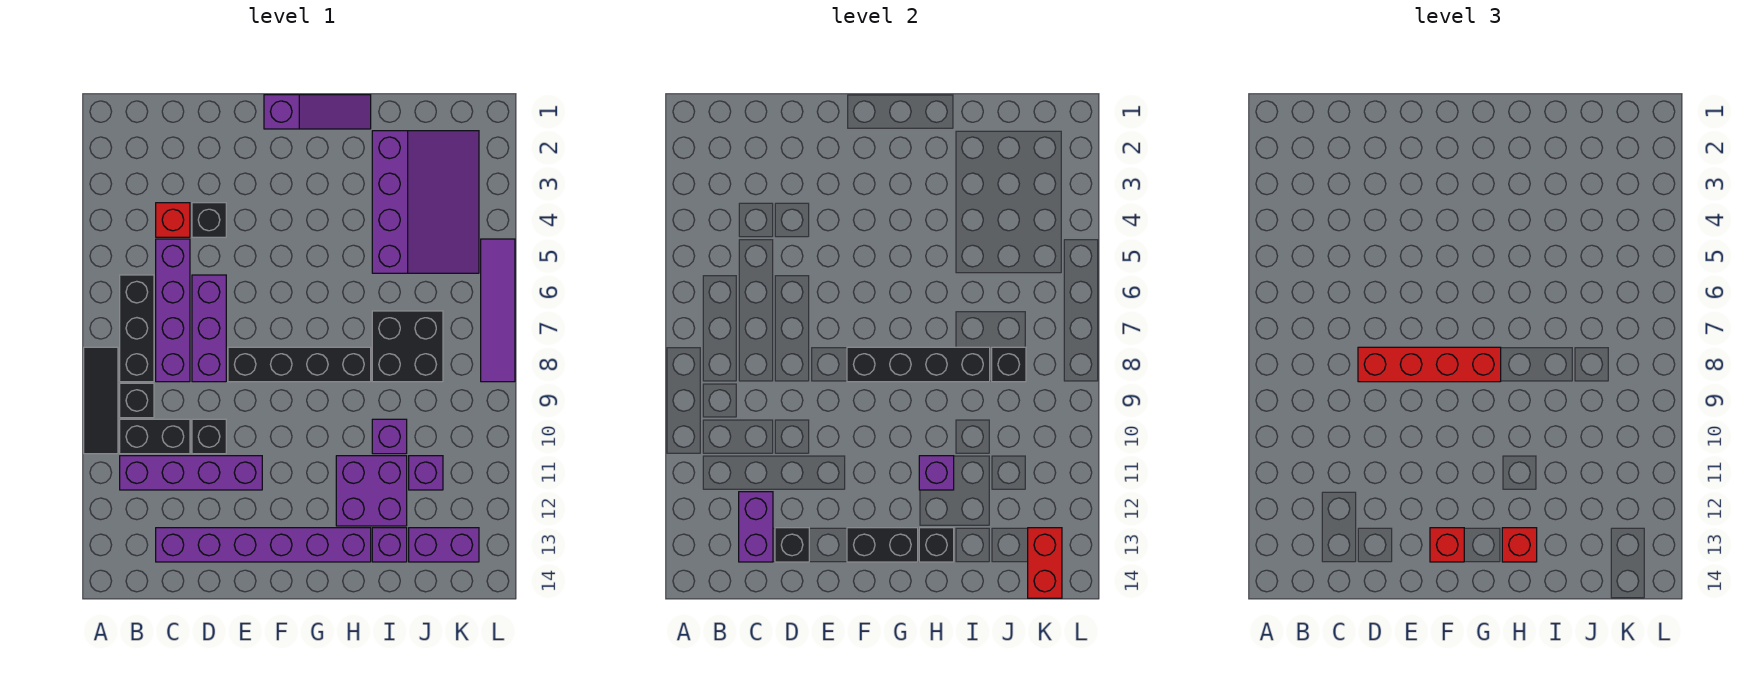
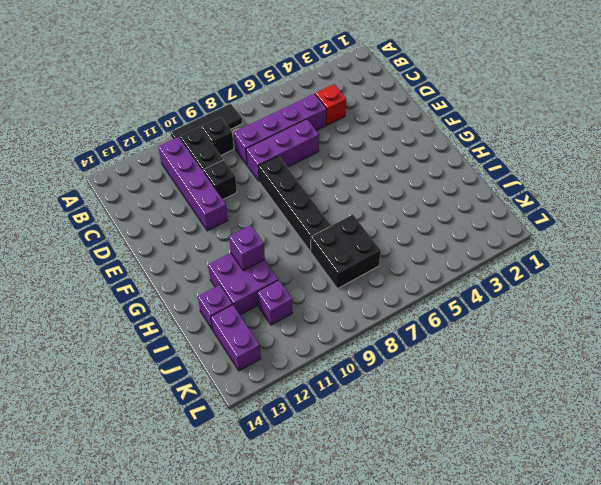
none -> black brick B6:B8 level 1
none -> purple brick C13:H13 level 1
none -> black brick D4 level 1
none -> purple slope F1:H1 level 1 top F

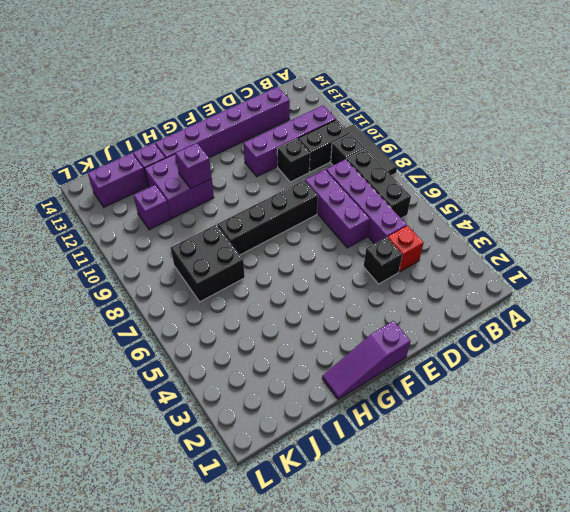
none -> purple slope I2:K5 level 1 top I
none -> purple brick I10 level 1
none -> purple tile L5:L8 level 1
none -> purple brick C12:C13 level 2

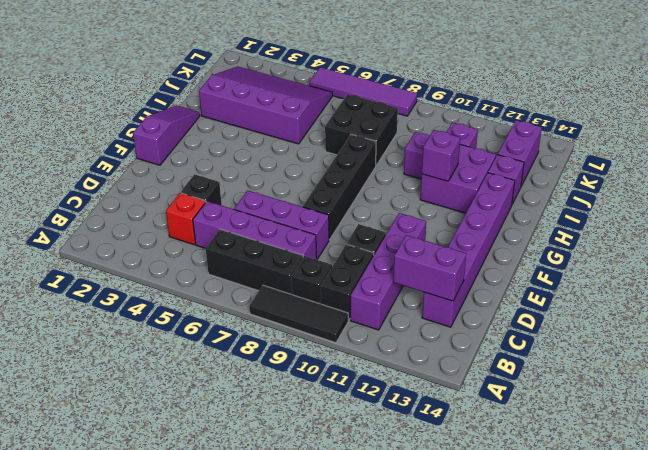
none -> black brick D13 level 2
none -> black brick F8:I8 level 2
none -> black brick F13:G13 level 2
none -> black brick H13 level 2

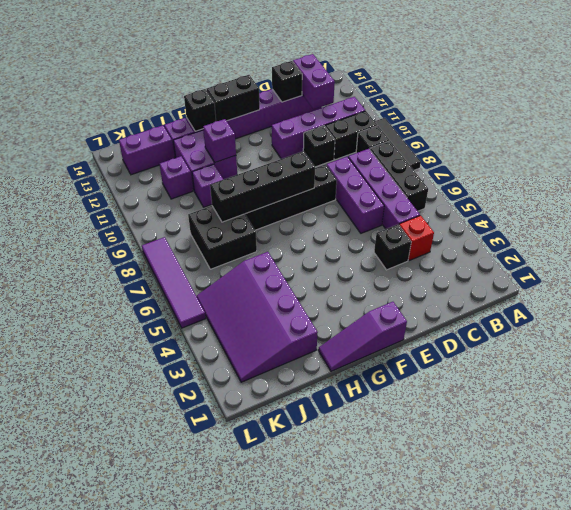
none -> black brick J8 level 2
none -> red brick K13:K14 level 2
none -> red brick D8:G8 level 3
none -> red brick F13 level 3

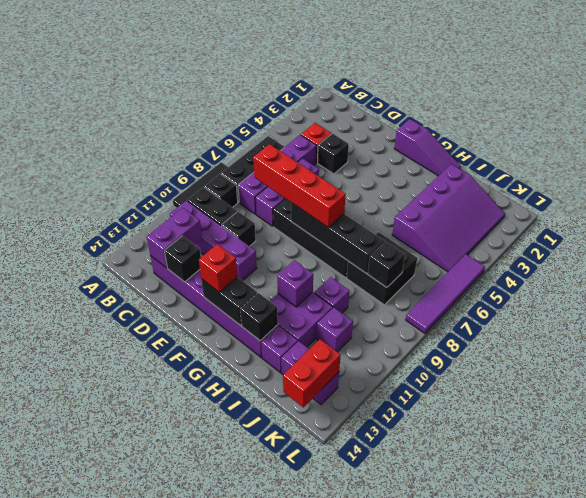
none -> red brick H13 level 3

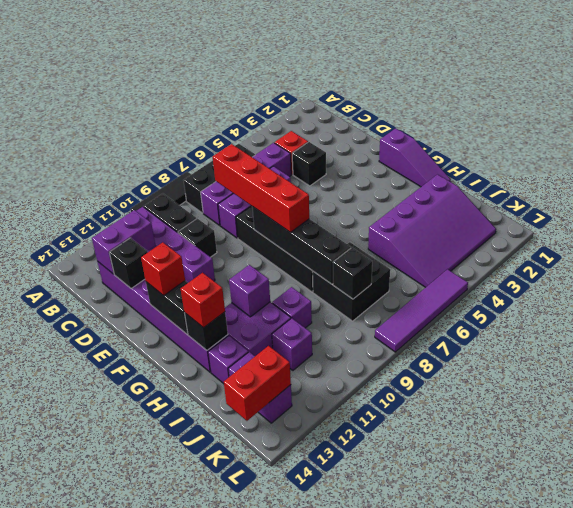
none -> black brick B9 level 1

